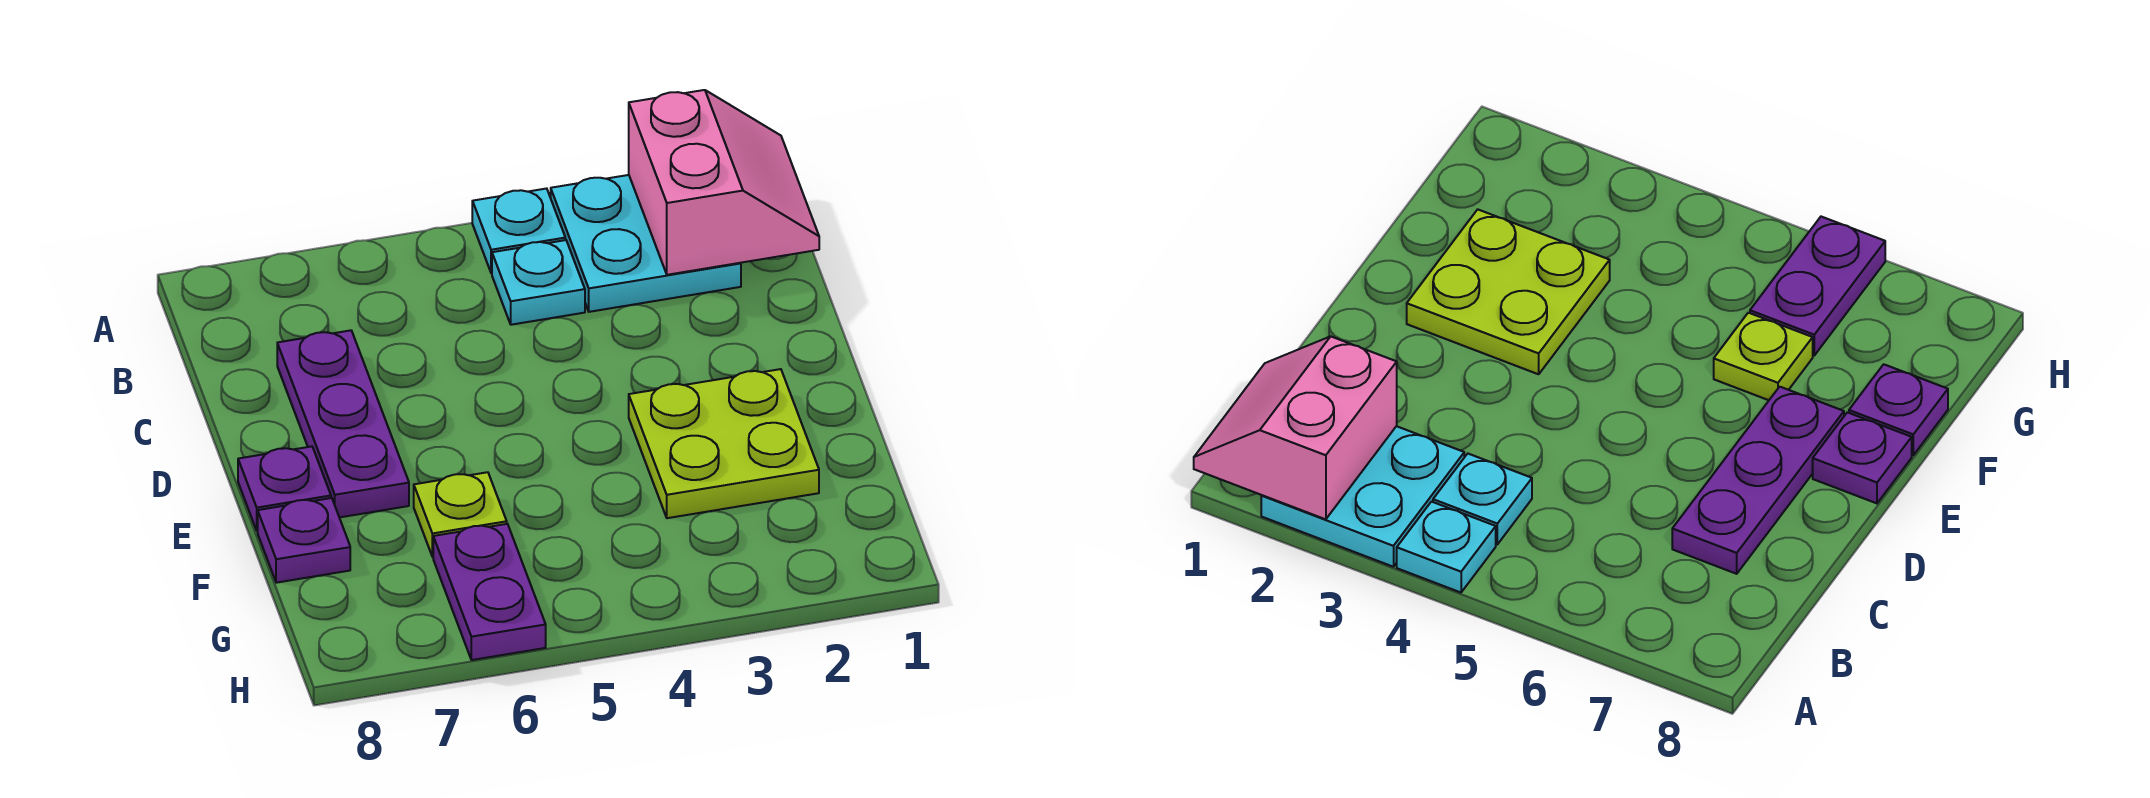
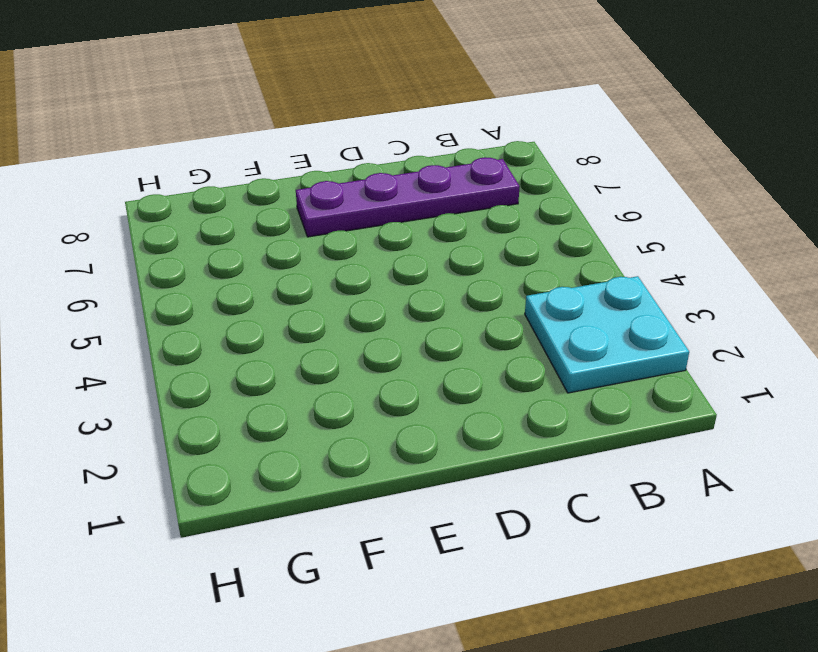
purple plate B7:E7 level 1 -> purple plate C7:E7 level 1
none -> cyan plate A4 level 1
none -> cyan plate B4 level 1

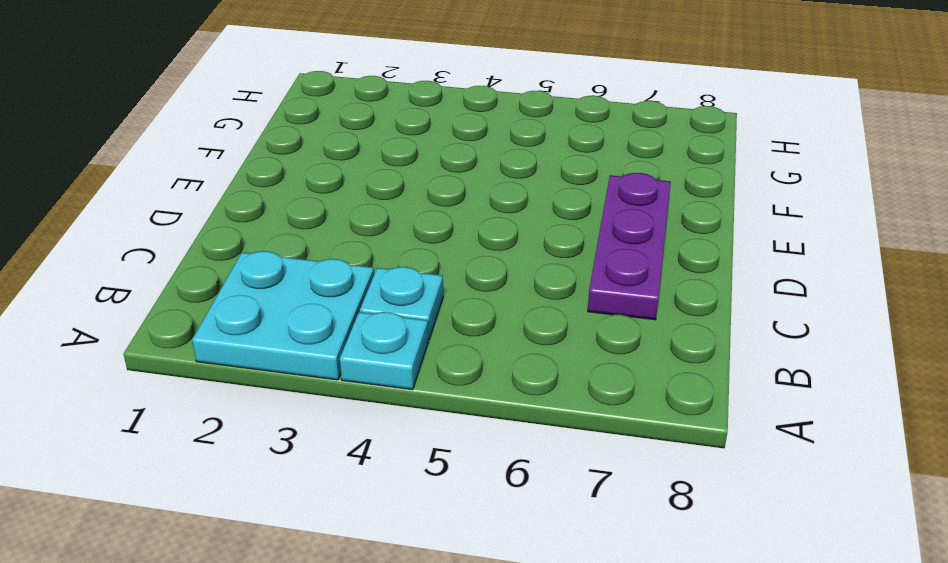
none -> lime plate E2:F3 level 1
none -> purple plate E8 level 1

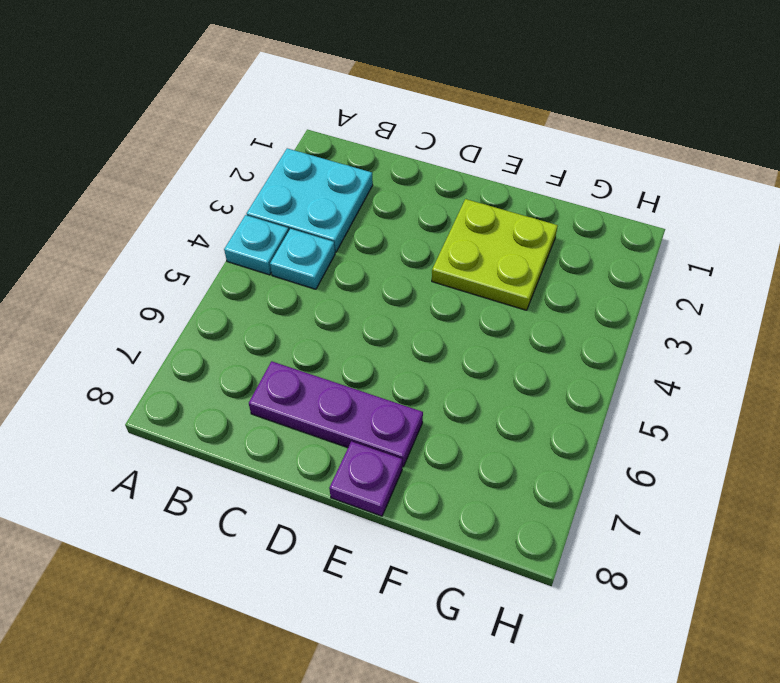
none -> lime plate F6 level 1
none -> purple plate F8 level 1

